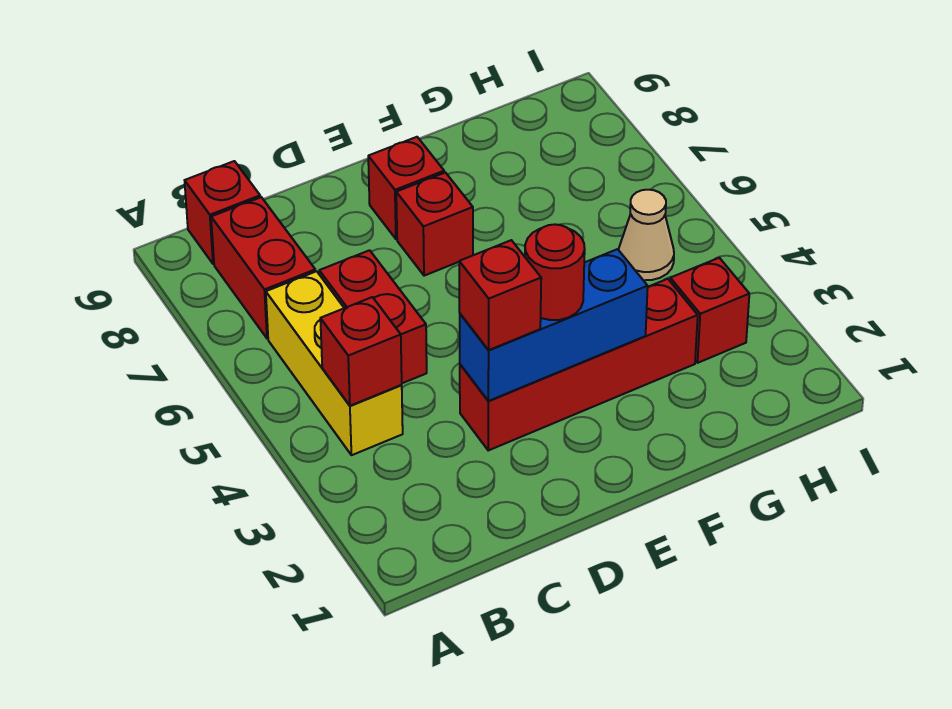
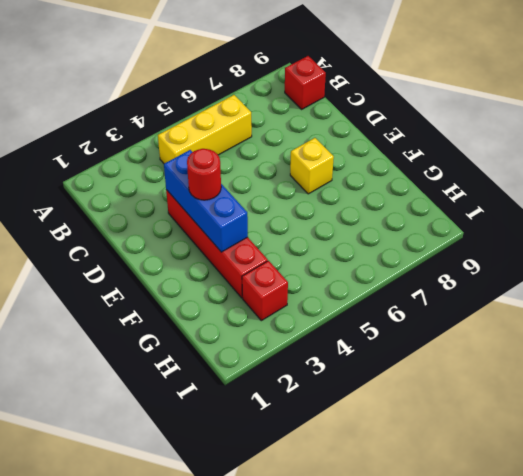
yellow brick E7 level 1 -> red brick E7 level 1
none -> red brick B7:B8 level 1
none -> red brick C5:C6 level 1
none -> red brick E8 level 1

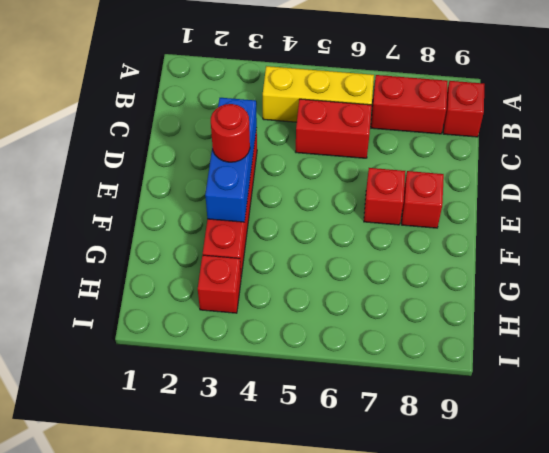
none -> tan cone H5 level 1
none -> red brick B4 level 2
none -> red brick D3 level 3

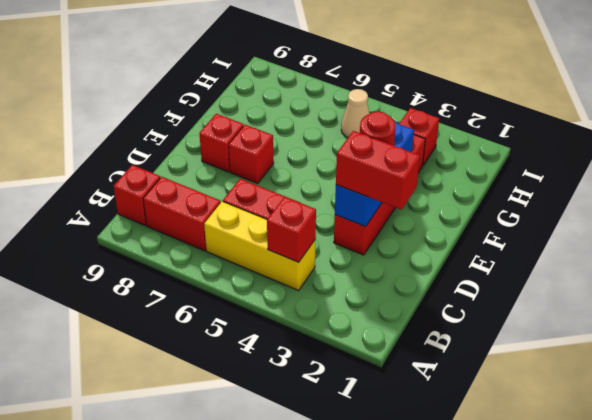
red brick D2:D3 level 3 -> red brick D3 level 3

